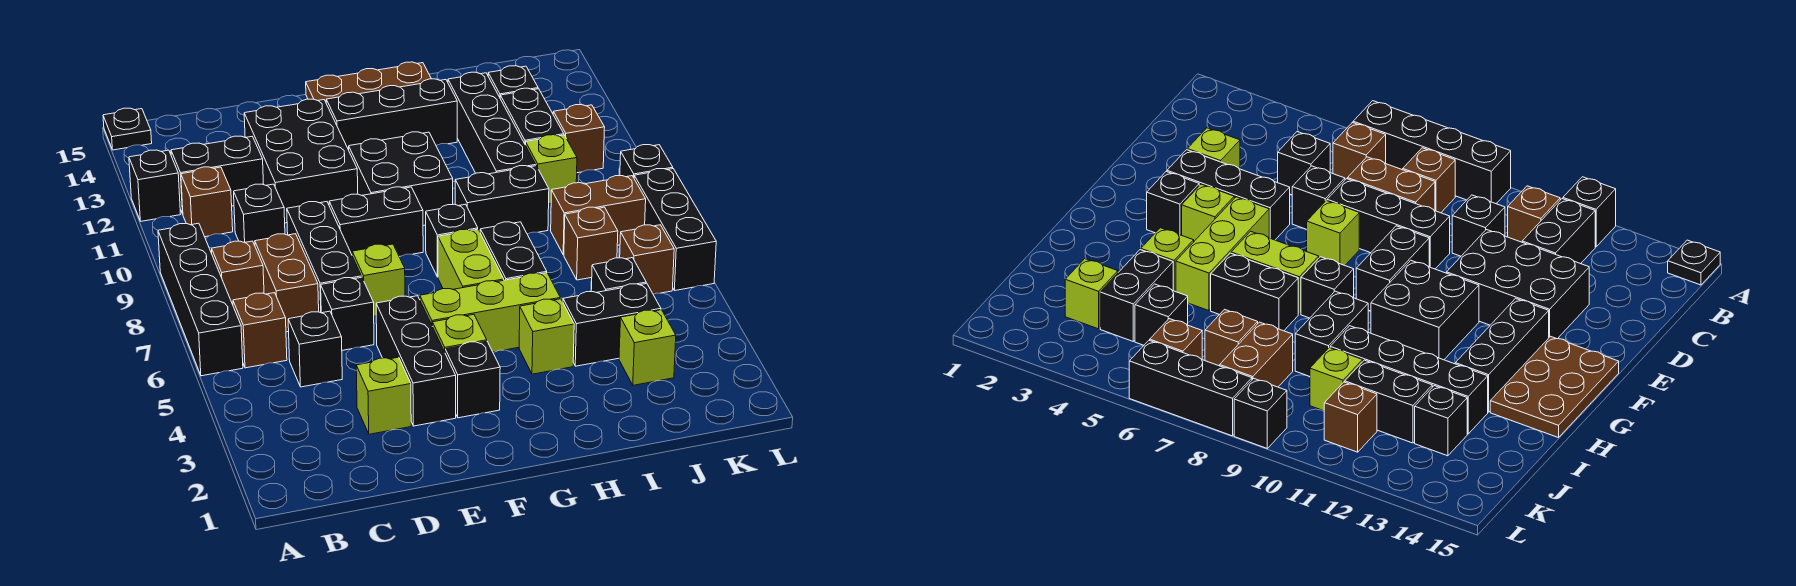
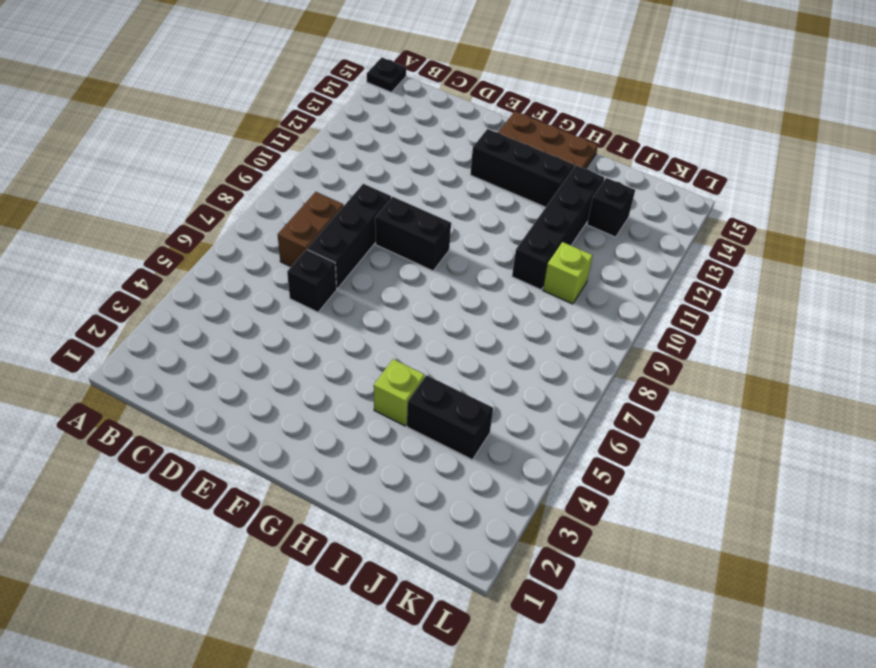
none -> black brick A6:A9 level 1
none -> black brick A12 level 1
none -> brown brick B6 level 1
none -> brown brick B8 level 1

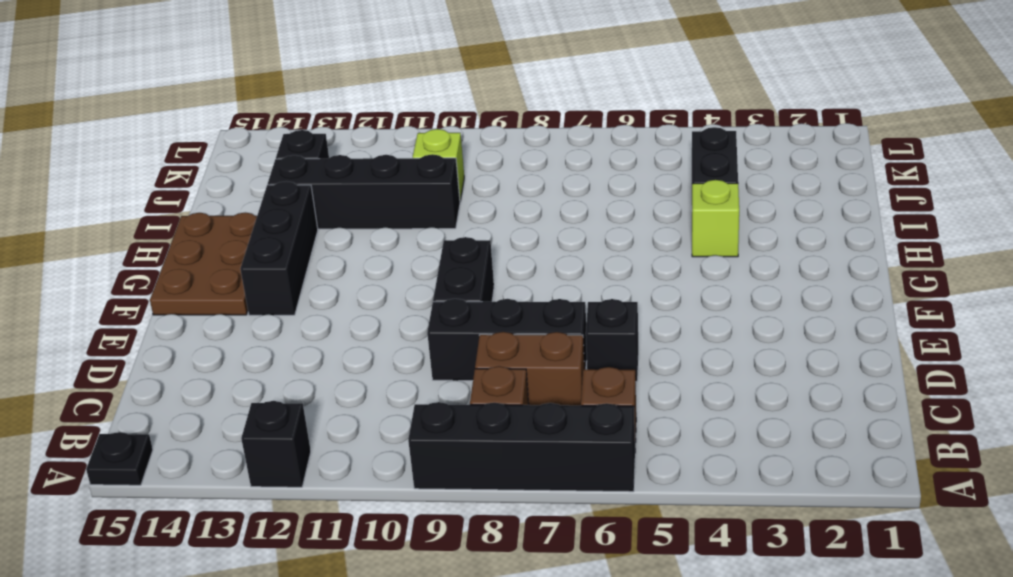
none -> brown brick B11 level 1
none -> black brick B12:C12 level 1
none -> black brick C5 level 1
none -> black brick C10 level 1

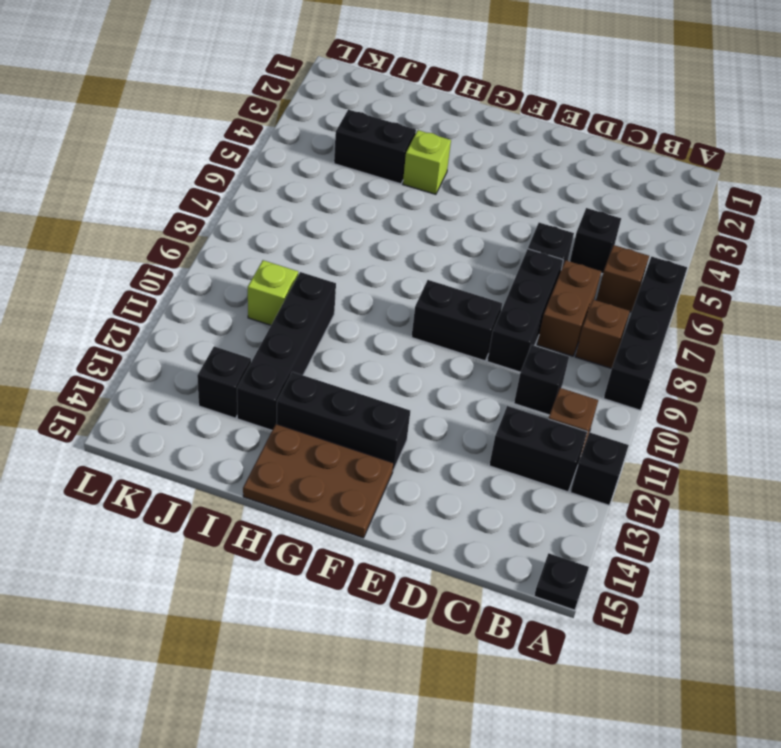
none -> lime brick D3 level 1
none -> black brick D11:E13 level 1
none -> black brick E3:E5 level 1
none -> lime brick E7 level 1

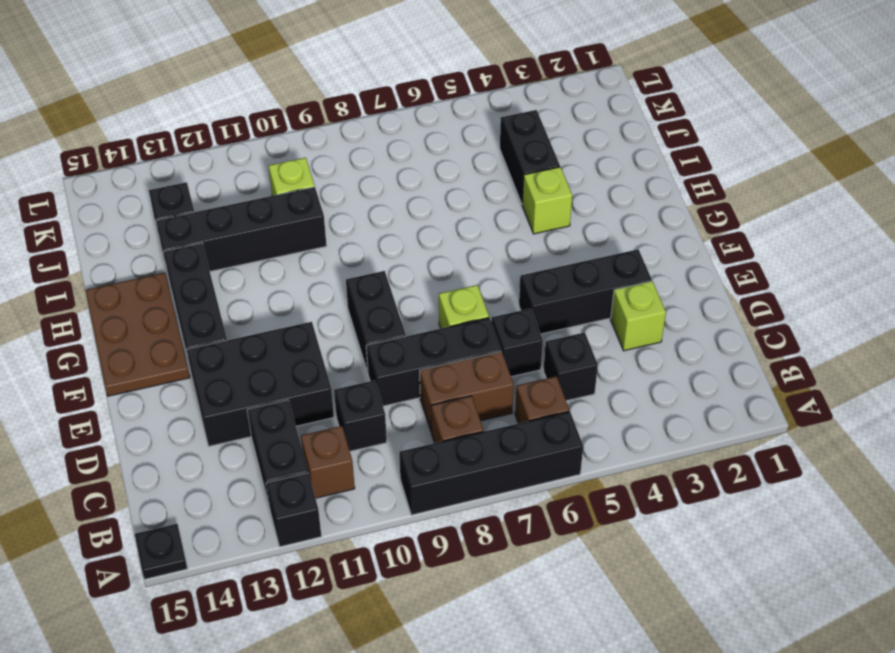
none -> black brick F3 level 1
none -> lime brick F4 level 1
none -> lime brick F5:H5 level 1
none -> black brick F10:G11 level 1

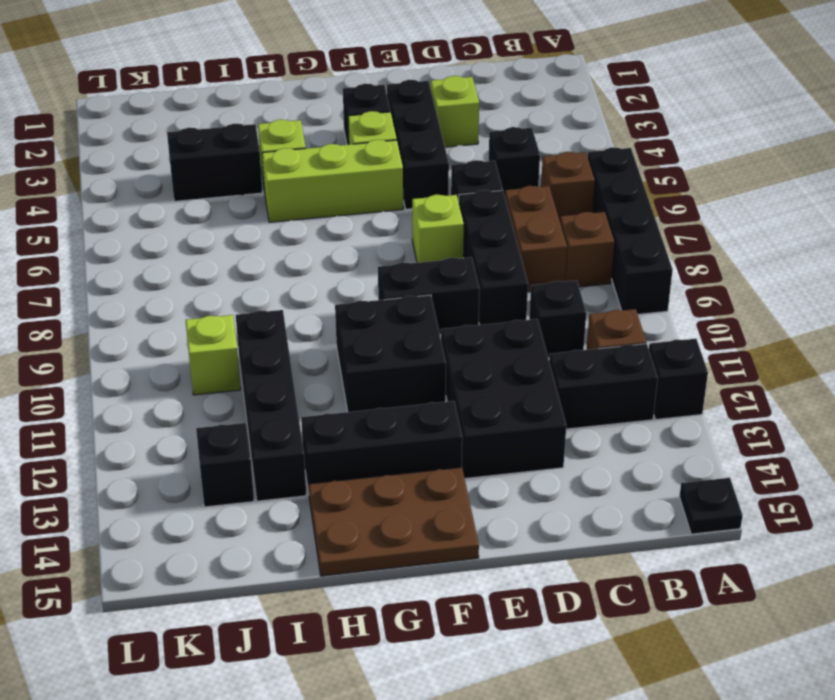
none -> lime brick G6:G7 level 1
none -> black brick G8 level 1
none -> black brick H6:H7 level 1
none -> black brick H9:I9 level 1

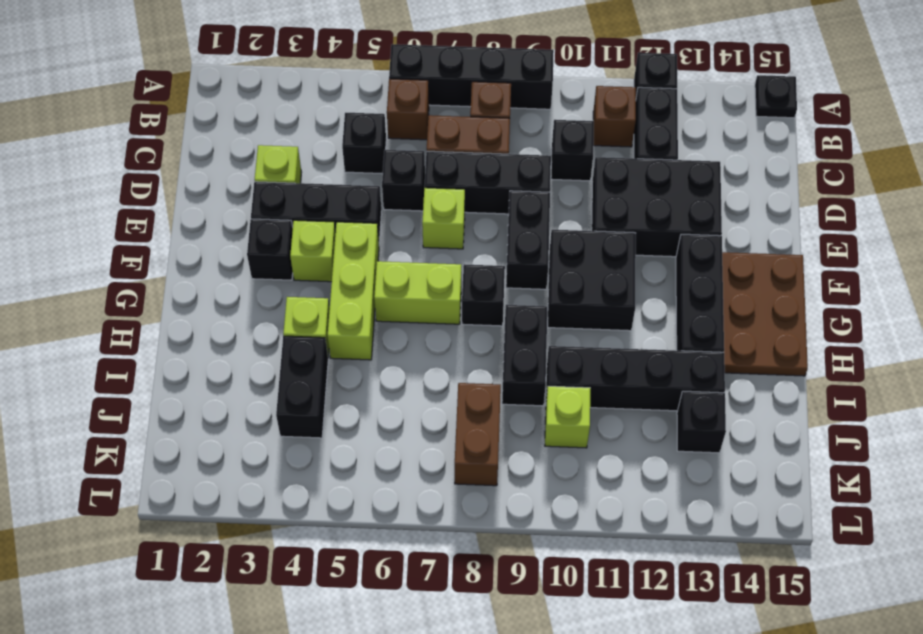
none -> black brick H6:H7 level 1
none -> lime brick J3 level 1
none -> black brick J5 level 1
none -> brown brick J7 level 1

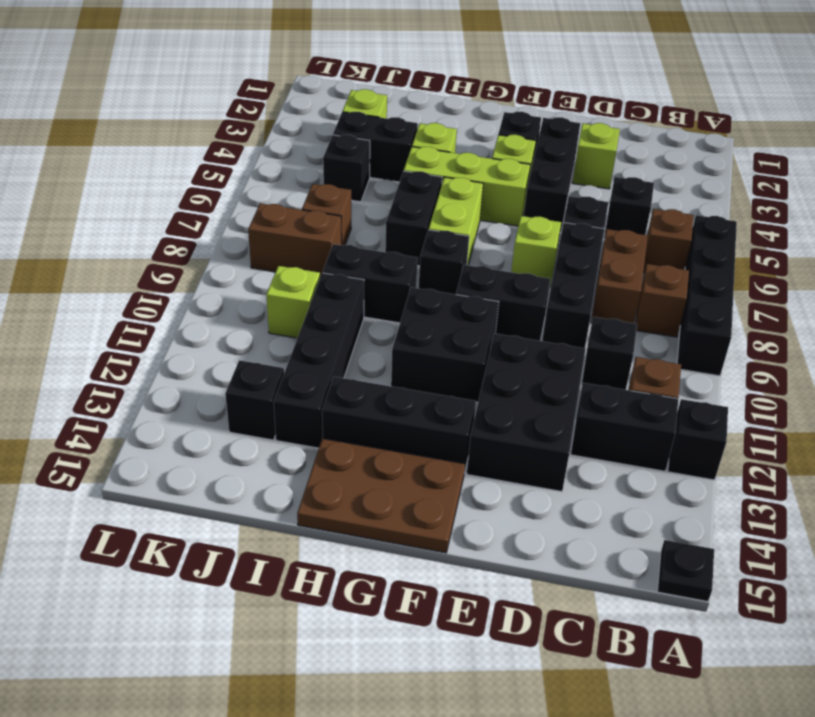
none -> black brick J11:J12 level 1
none -> brown brick K6 level 1
none -> brown brick K11 level 1
none -> black brick L6:L8 level 1

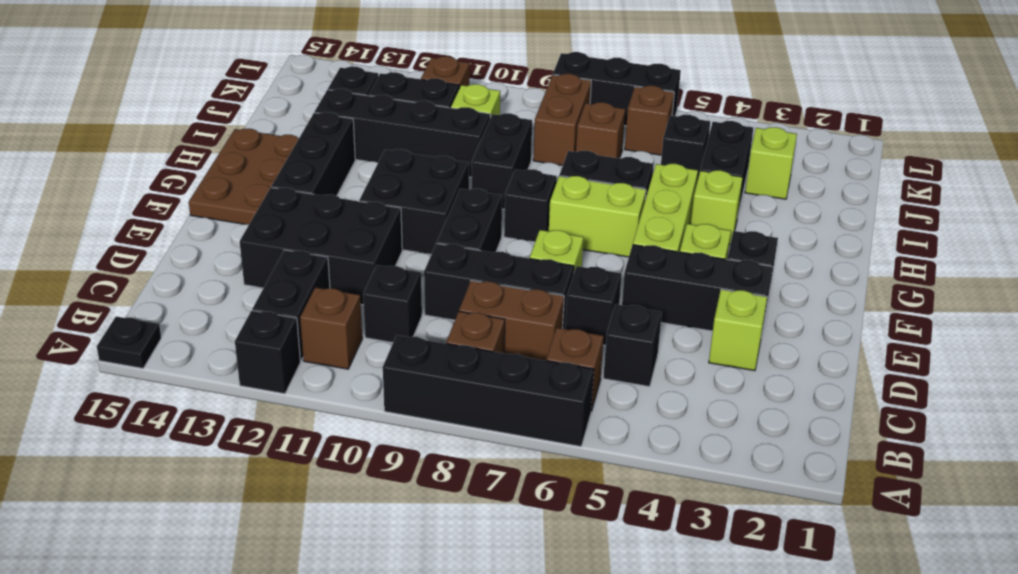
none -> black brick L9 level 1

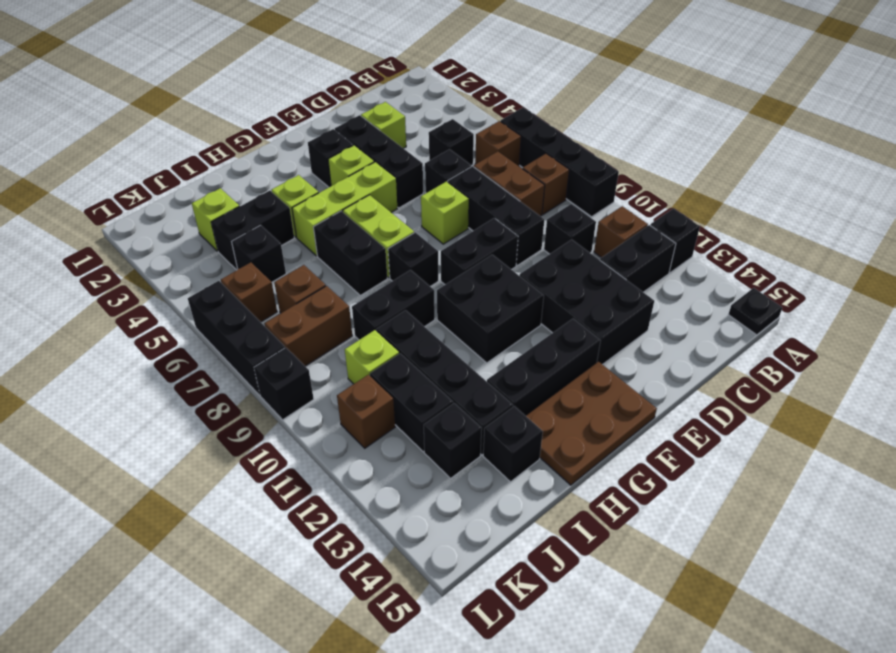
black brick I14 level 1 -> none

